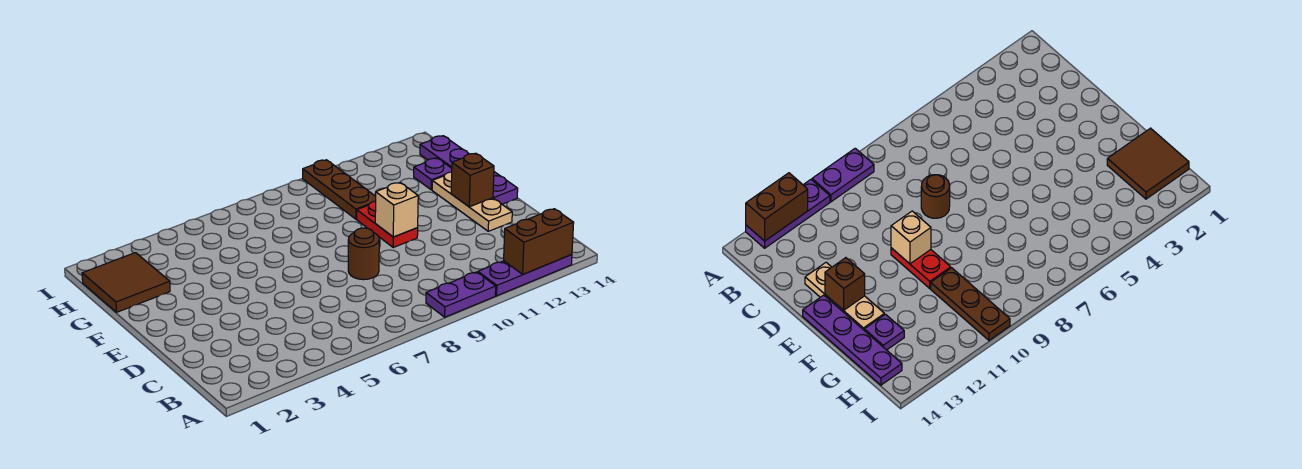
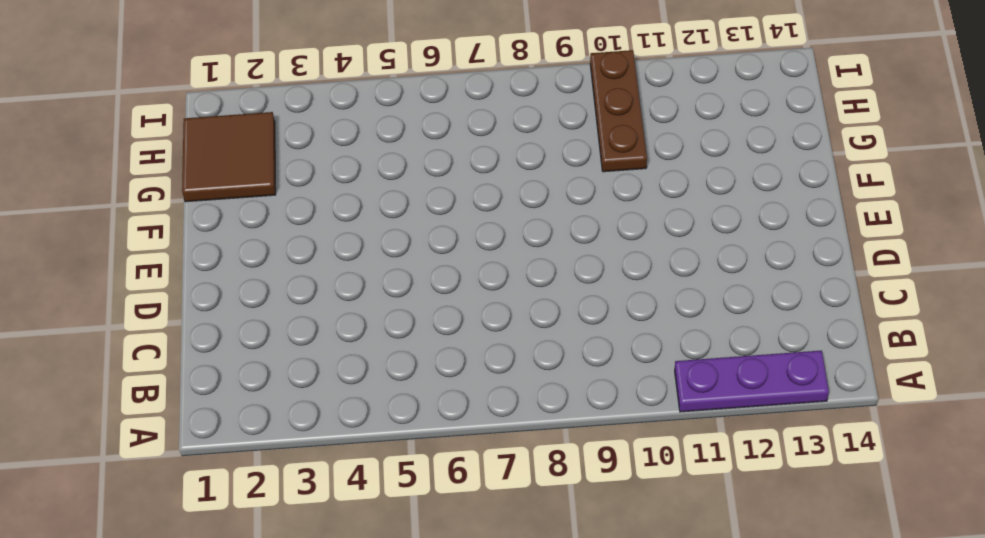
none -> purple plate A9:A10 level 1
none -> brown round brick D8 level 1
none -> tan plate D13:F13 level 1

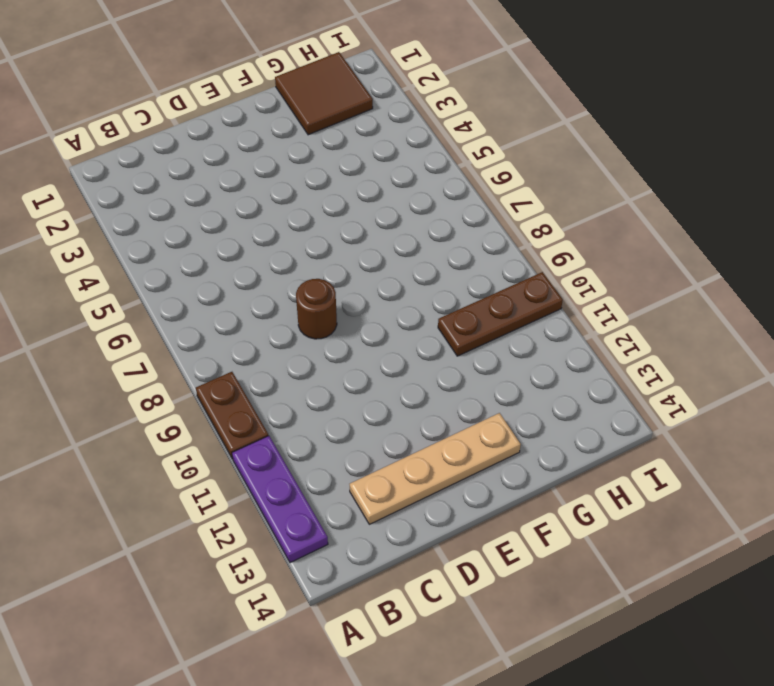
brown plate A9:A10 level 1 -> purple plate A9:A10 level 1
tan plate C13:F13 level 1 -> tan plate D13:F13 level 1
none -> red plate E10:F10 level 1
none -> purple plate E14:H14 level 1
none -> purple plate G13 level 1

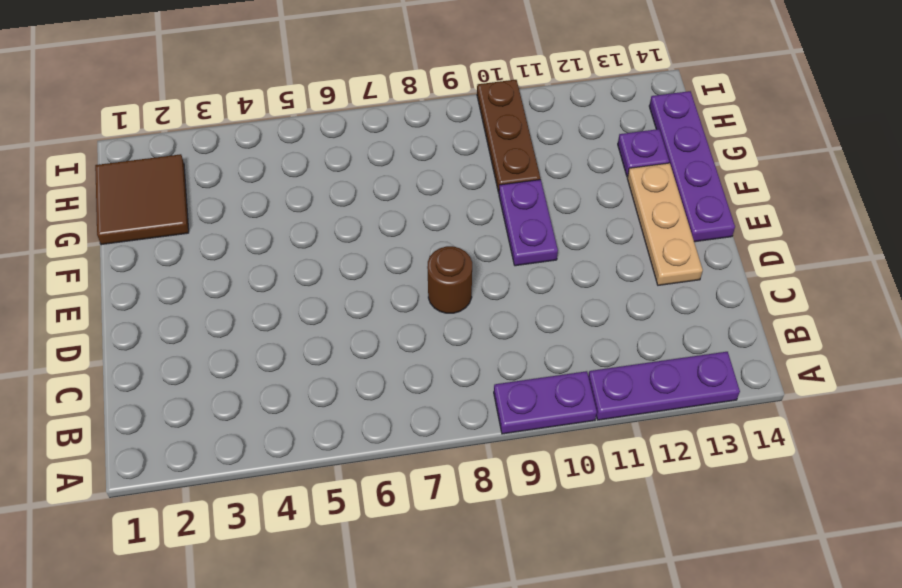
purple plate E10:F10 level 1 -> red plate E10:F10 level 1
none -> brown brick A12:A13 level 2
none -> tan brick E10 level 2
none -> brown brick E13 level 2

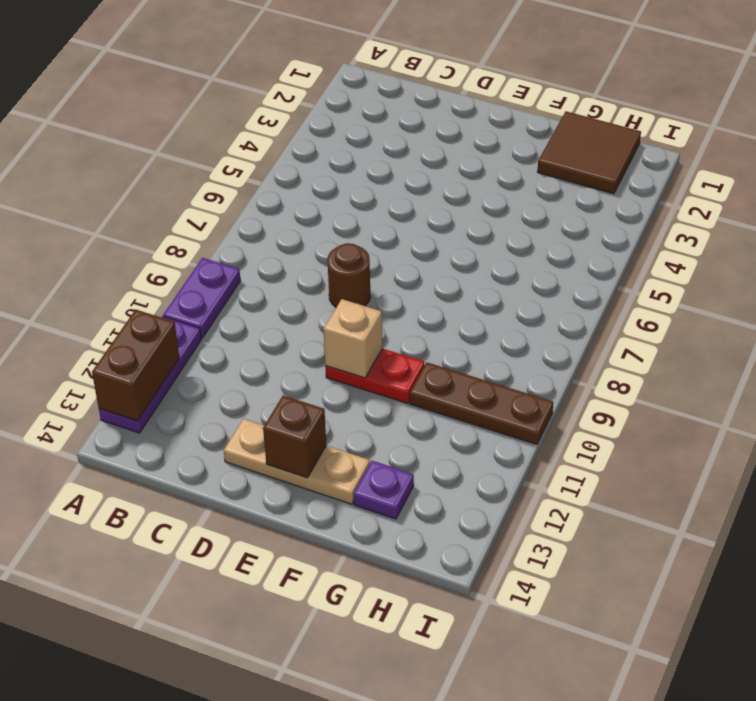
none -> purple plate E14:H14 level 1

